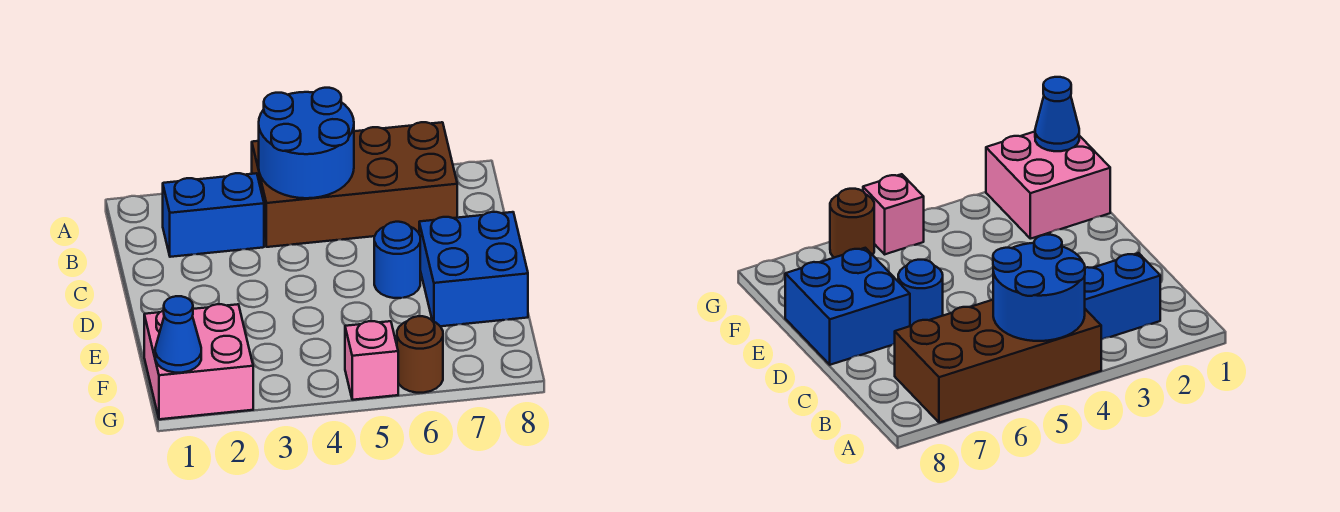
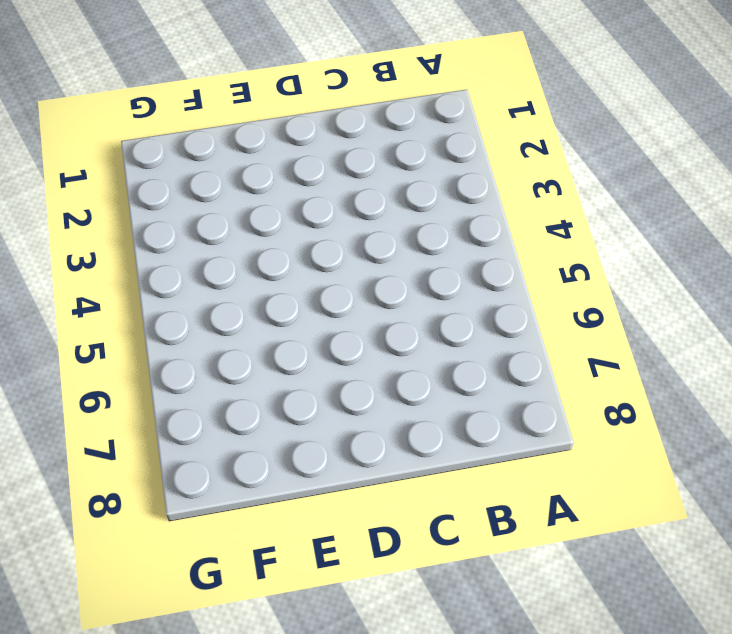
none -> brown brick A4:B7 level 1
none -> blue brick B2:B3 level 1

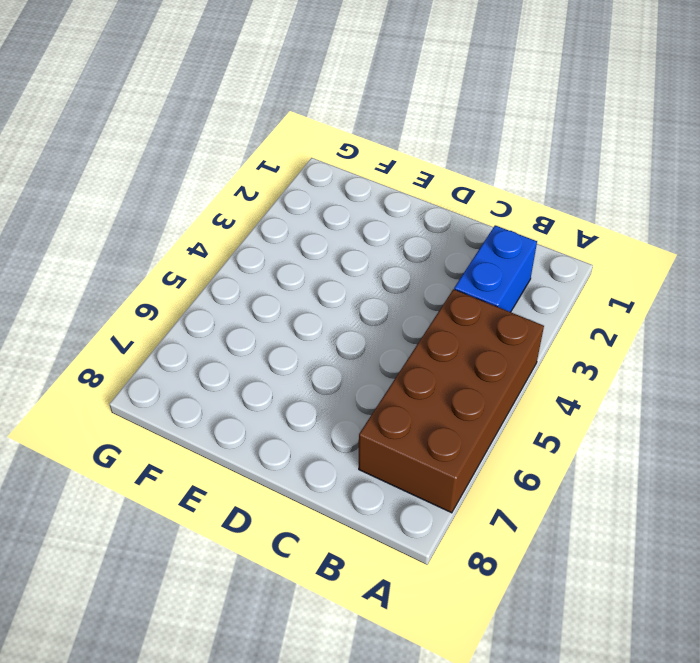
none -> blue round brick D6 level 1
none -> blue brick D7:E8 level 1

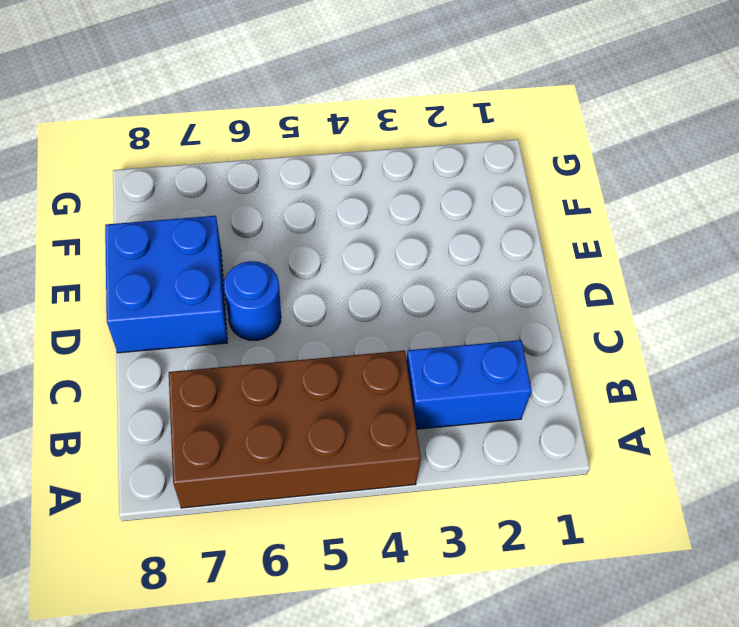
none -> pink brick F1:G2 level 1
none -> pink brick G5 level 1

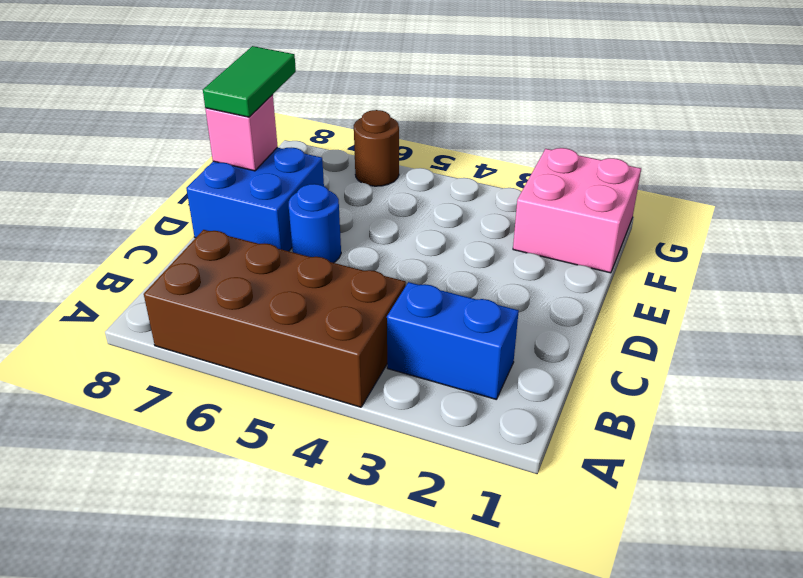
pink brick E8 level 2 -> pink brick G5 level 1
green tile E8:F8 level 3 -> none
none -> blue round brick A4:B5 level 2
none -> blue cone G1 level 2

